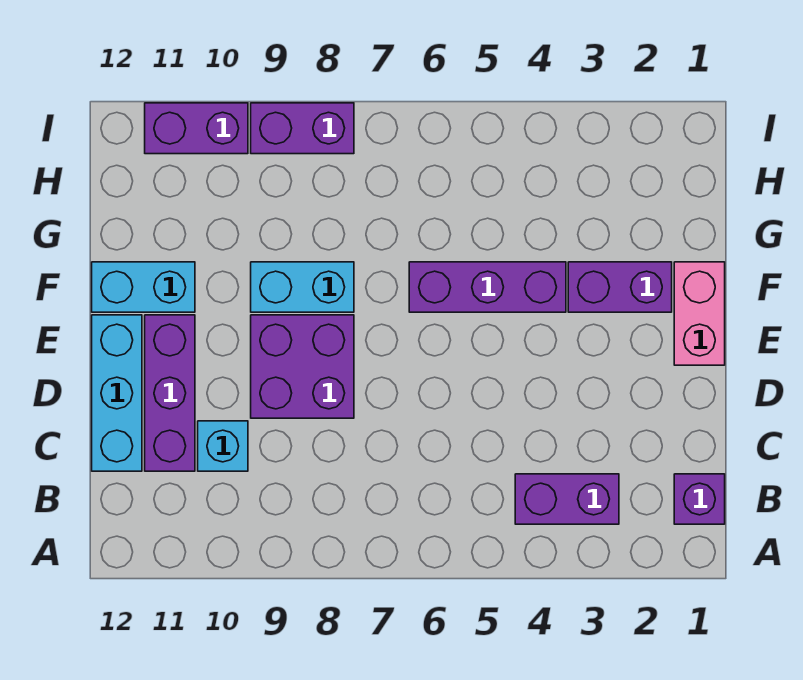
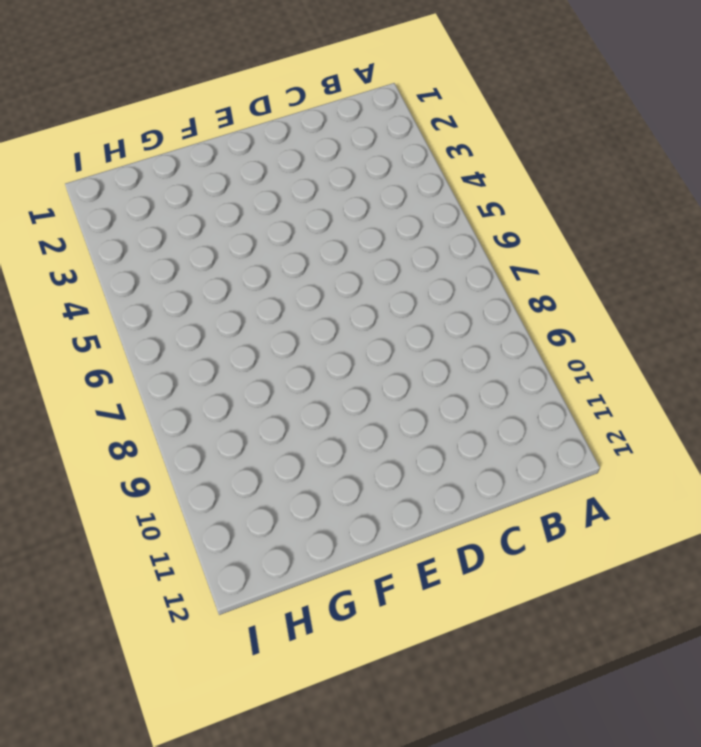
none -> purple brick B1 level 1
none -> purple brick B3:B4 level 1
none -> cyan brick C10 level 1

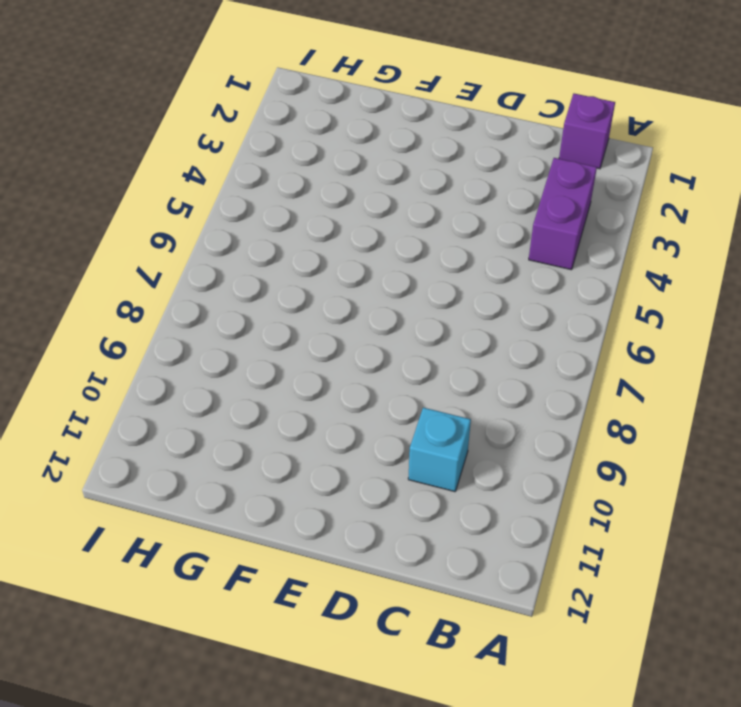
none -> purple brick C11:E11 level 1
none -> cyan brick C12:E12 level 1
none -> purple brick D8:E9 level 1

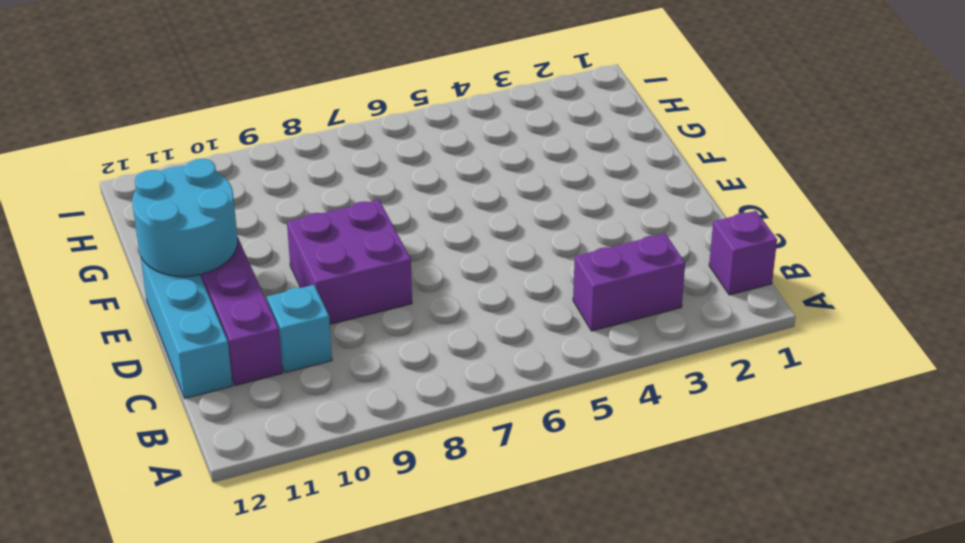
cyan round brick E11:F12 level 2 -> none
none -> pink brick E1:F1 level 1
none -> purple brick F2:F3 level 1
none -> purple brick F4:F6 level 1

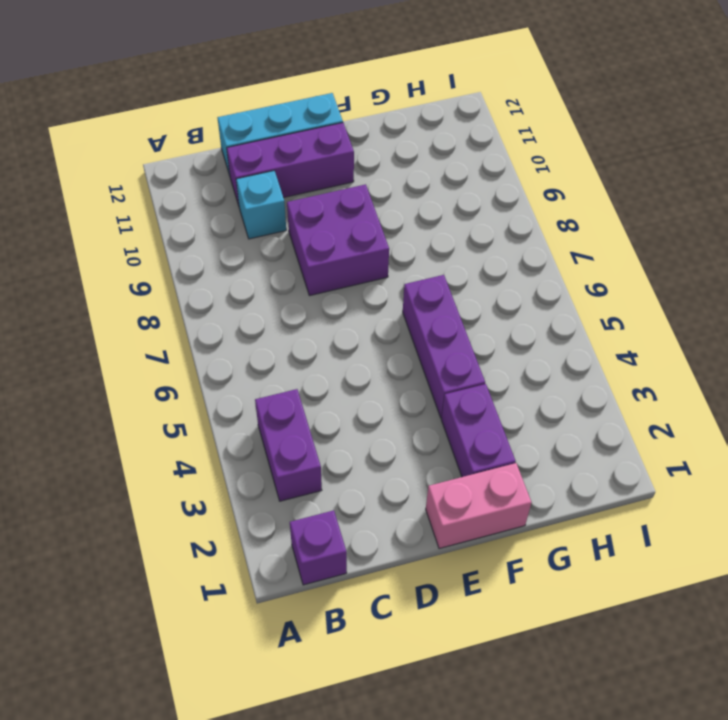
none -> cyan brick F8:F9 level 1
none -> cyan brick F11:F12 level 1
none -> purple brick I8:I9 level 1

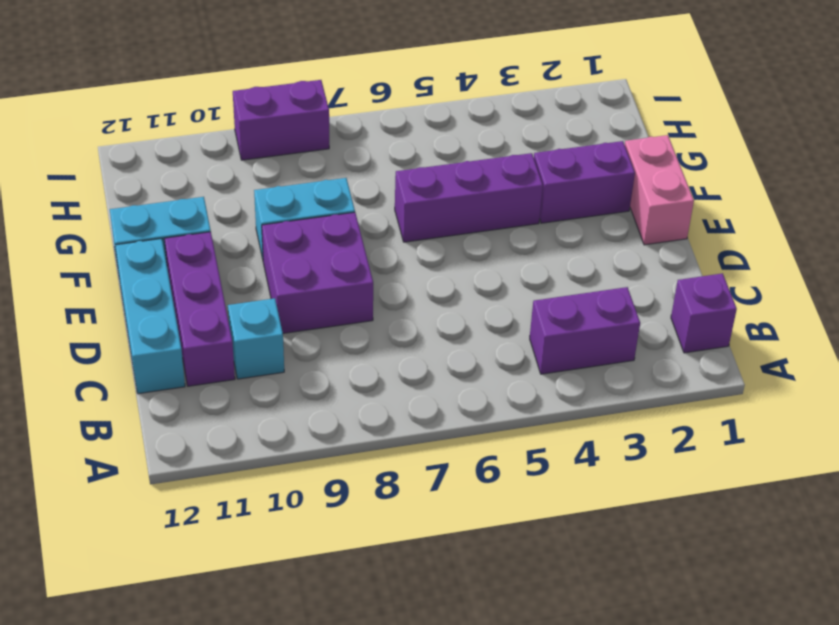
none -> purple brick I10:I11 level 1

